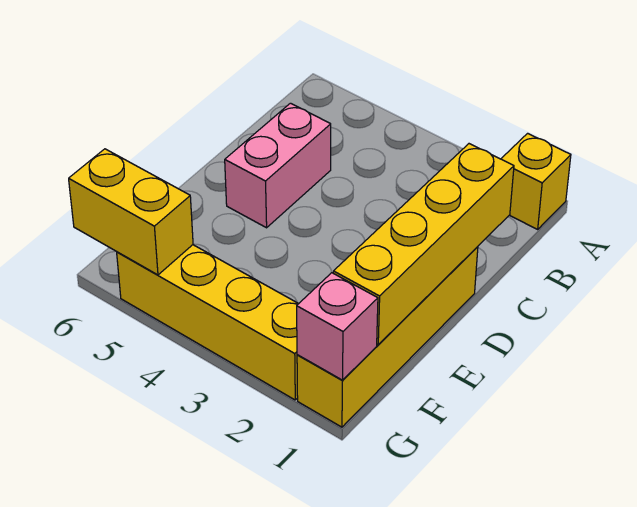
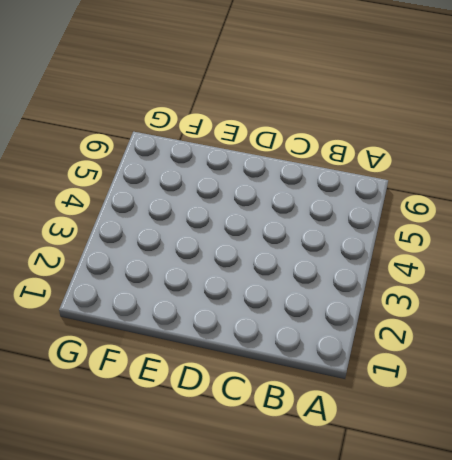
none -> yellow brick A1 level 1
none -> pink brick C5:D5 level 1

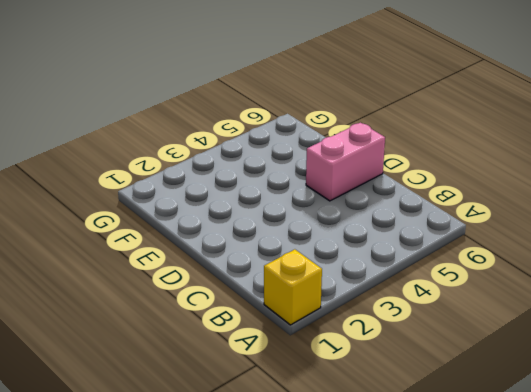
pink brick D5:D6 level 1 -> pink brick C5:D5 level 1
none -> yellow brick D1:G1 level 1
none -> yellow brick G2:G5 level 1

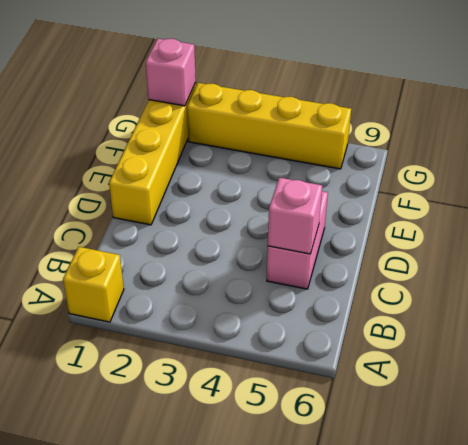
pink brick C5 level 2 -> none
none -> yellow brick C1:F1 level 2
none -> yellow brick G5:G6 level 2

